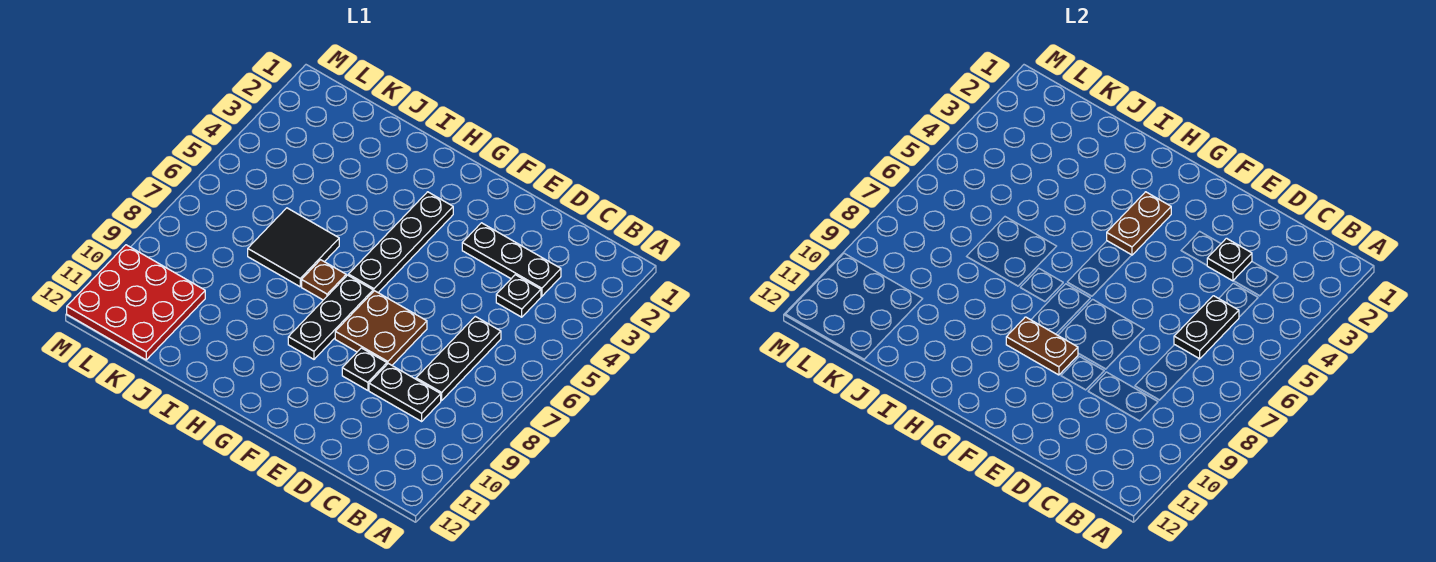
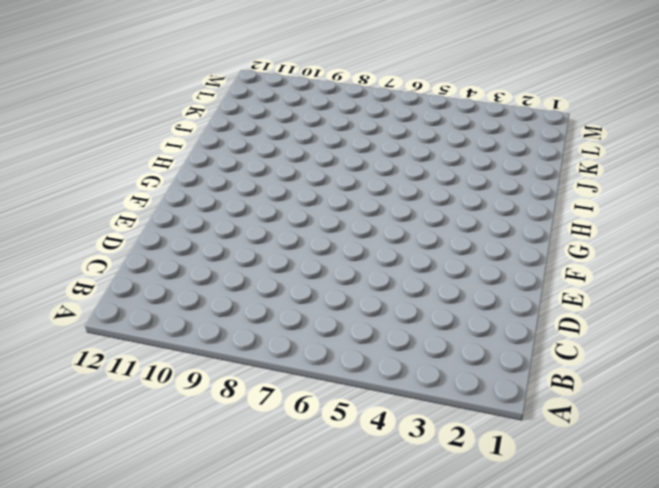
none -> black plate C3:E3 level 1
none -> black plate C4 level 1
none -> black plate C6:C8 level 1

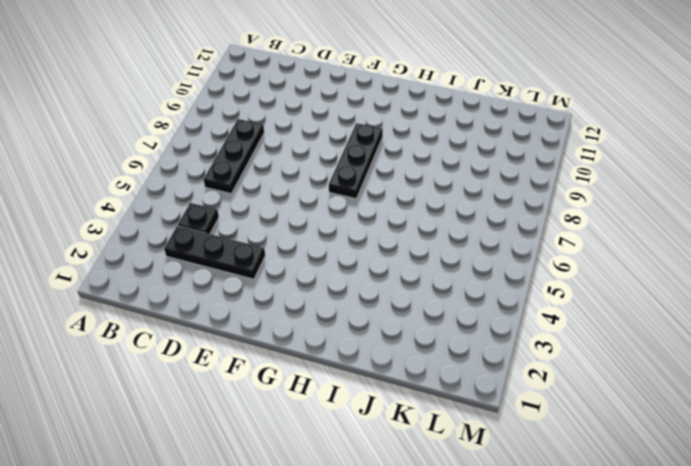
none -> black plate C9:D9 level 1
none -> brown plate E7:F8 level 1
none -> black plate E9 level 1

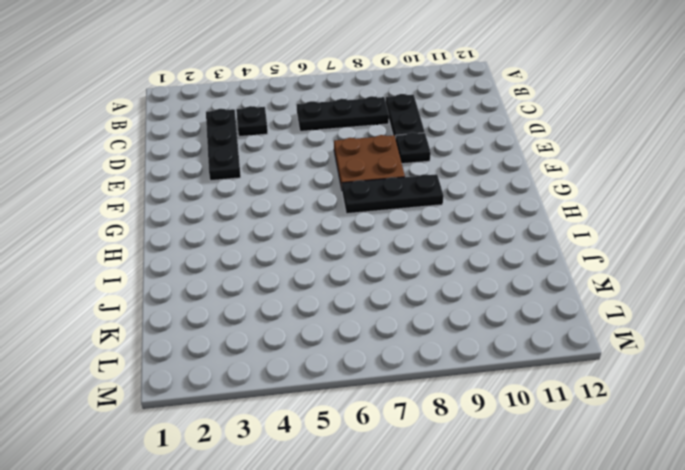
none -> black plate G3:G6 level 1
none -> brown plate H7 level 1
none -> black tile I6:J7 level 1

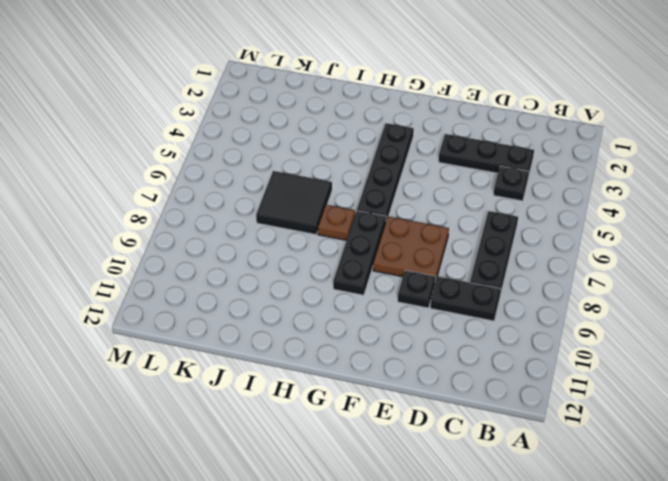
none -> red plate K10:M12 level 1
none -> black plate C5:C6 level 2
none -> black plate D3 level 2

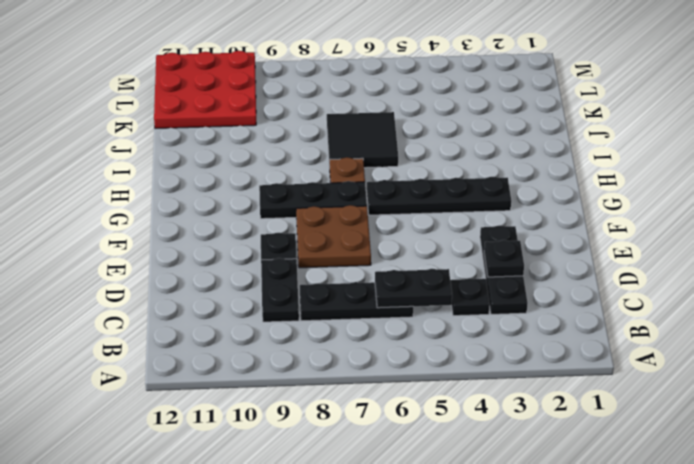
none -> brown plate F9:G9 level 2
none -> brown plate G3:G4 level 2

